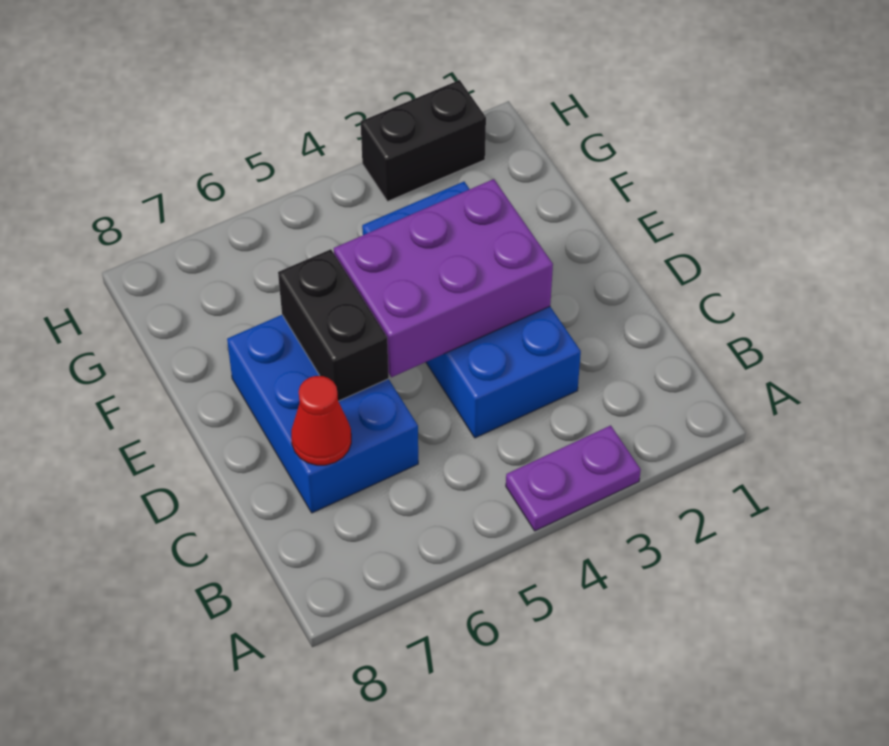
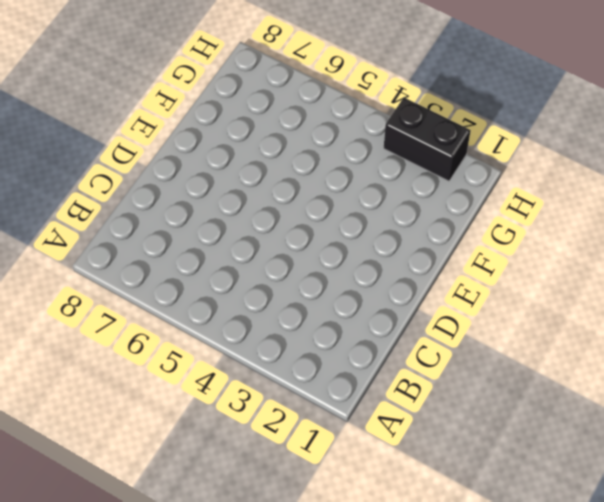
none -> purple plate A3:A4 level 1
none -> blue brick C3:F4 level 1

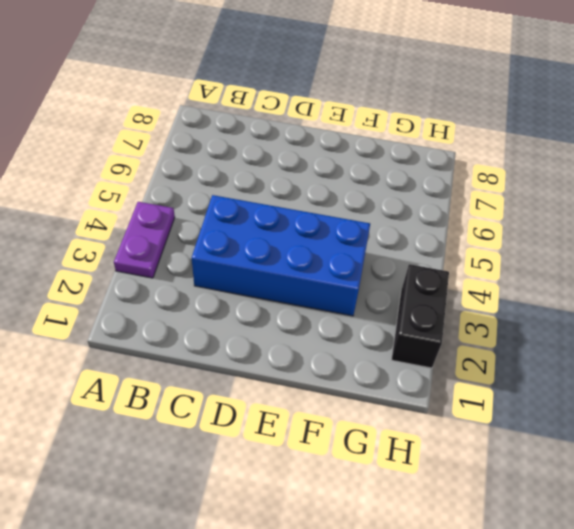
none -> blue brick C6:E7 level 1
none -> red cone C7 level 2

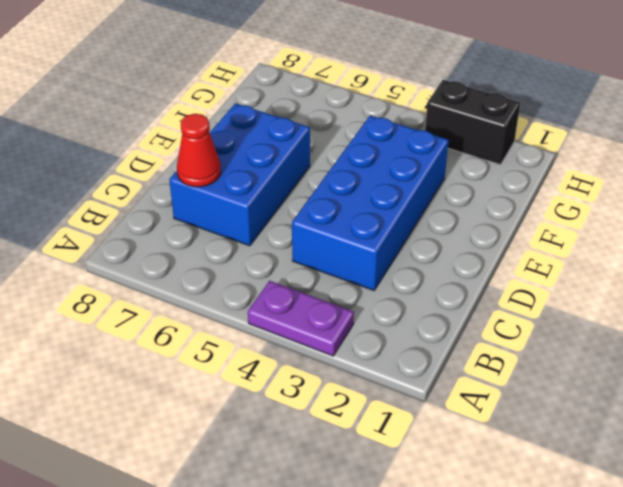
none -> purple brick D3:E5 level 2
none -> black brick D6:E6 level 2

